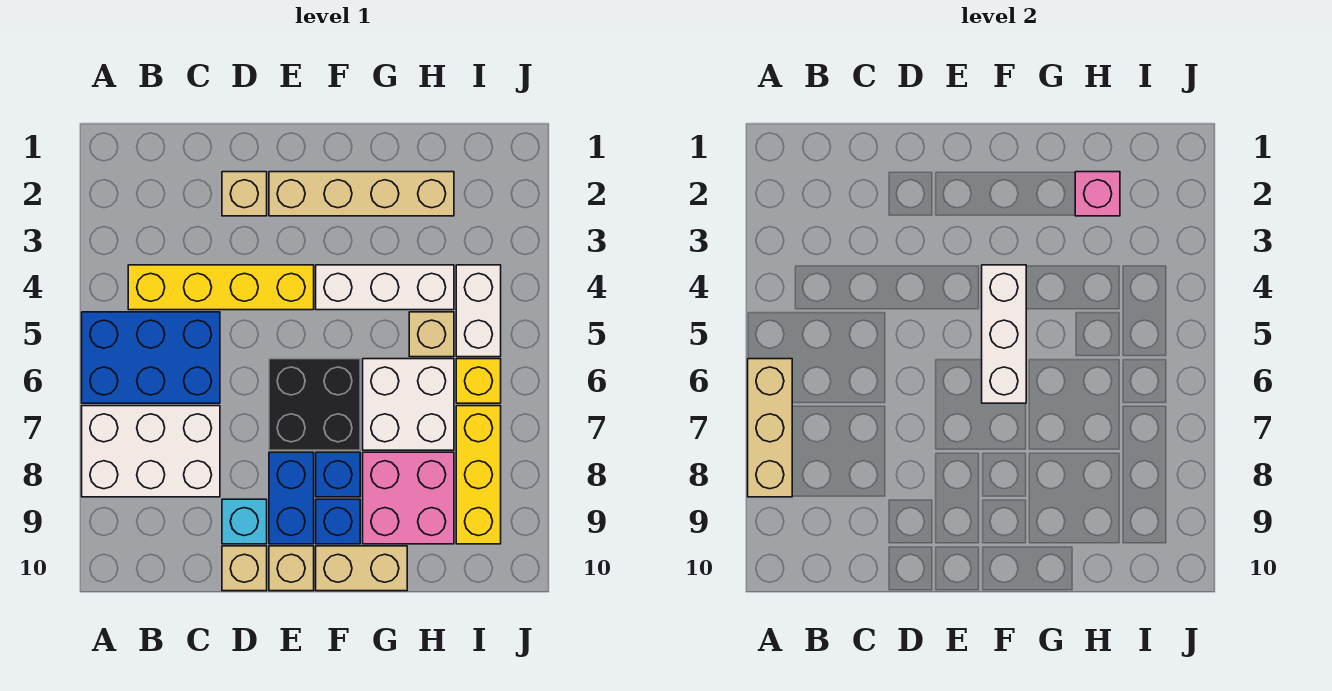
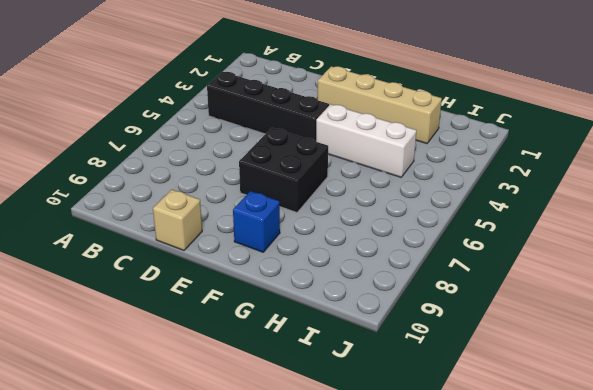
black brick B4:E4 level 1 -> yellow brick B4:E4 level 1
none -> blue brick A5:C6 level 1
none -> white brick A7:C8 level 1
none -> tan brick D2 level 1

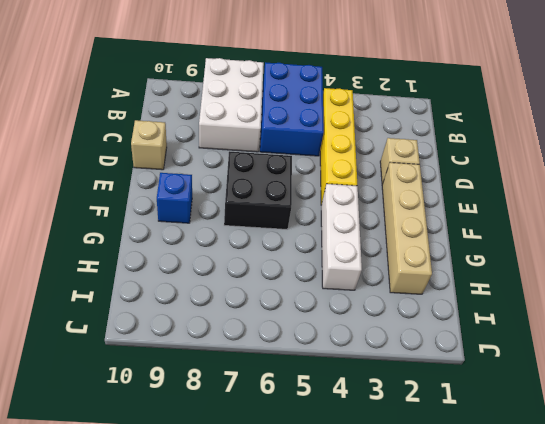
none -> cyan brick D9 level 1
none -> blue brick E8:E9 level 1
none -> tan brick E10 level 1

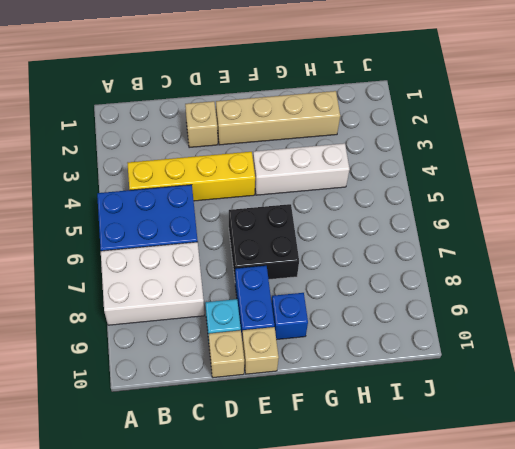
none -> blue brick F8 level 1
none -> tan brick F10:G10 level 1
none -> white brick G6:H7 level 1

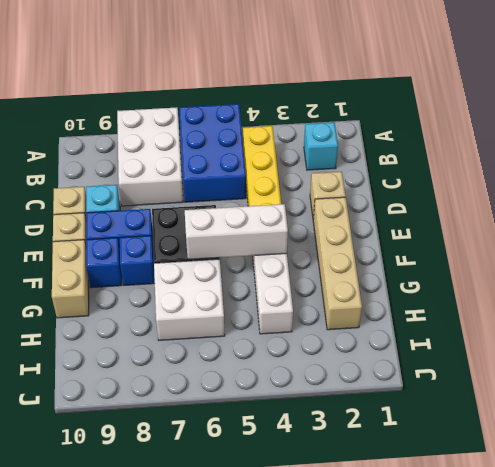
cyan brick B2 level 1 -> none
none -> pink brick G8:H9 level 1
none -> tan brick H5 level 1
none -> white brick I4:I5 level 1

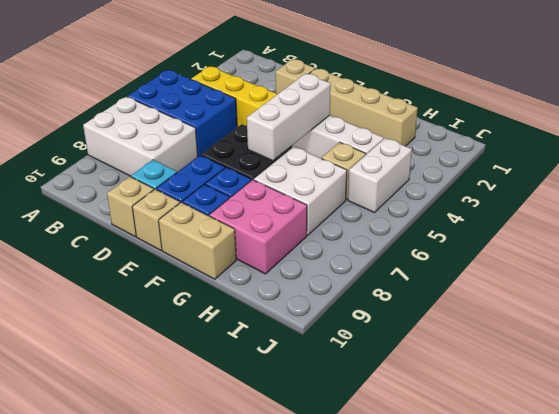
none -> yellow brick I6 level 1
none -> yellow brick I7:I9 level 1
none -> tan brick A6:A8 level 2

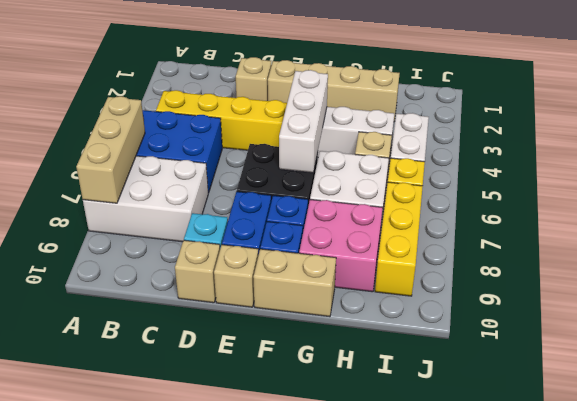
none -> pink brick H2 level 2

